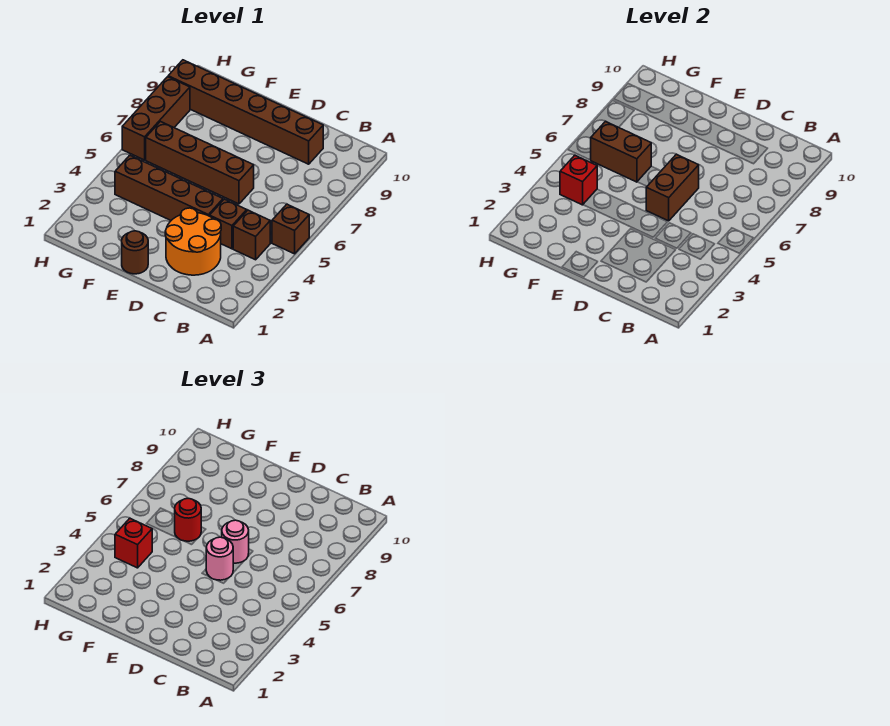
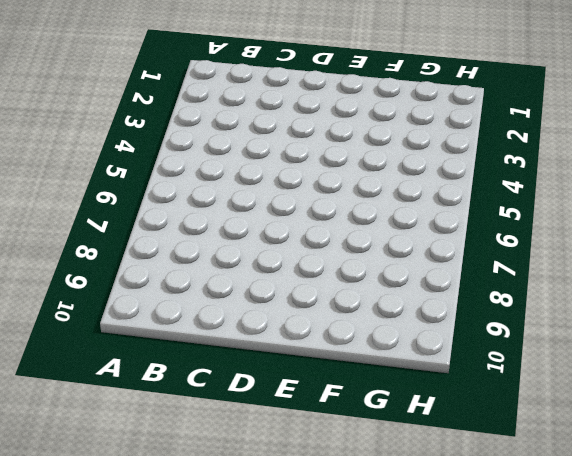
none -> brown brick A5 level 1
none -> brown brick B4 level 1
none -> orange round brick C2:D3 level 1

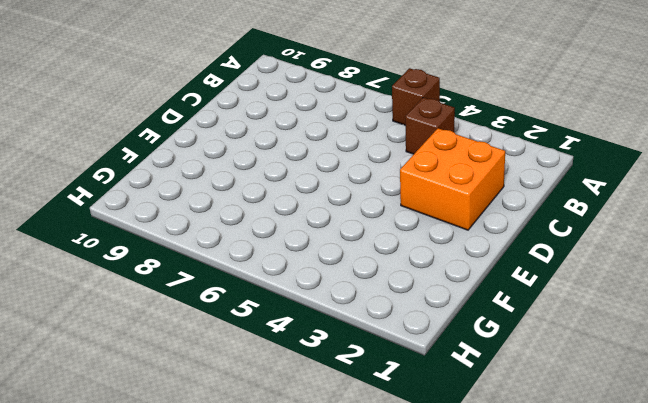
orange brick C2:D3 level 1 -> orange round brick C2:D3 level 1
none -> brown brick C4 level 1
none -> brown brick C9:H9 level 1
none -> brown brick D4:G4 level 1

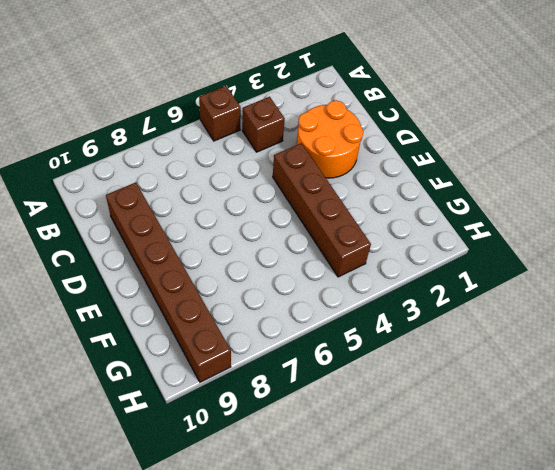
none -> brown brick C4 level 1
none -> brown brick D6:G6 level 1
none -> brown round brick E1 level 1

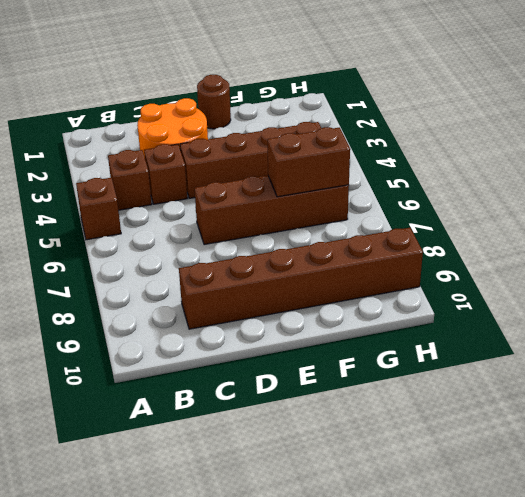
none -> brown brick H6:H8 level 1
none -> brown brick D5:D6 level 2
none -> red brick G4 level 2

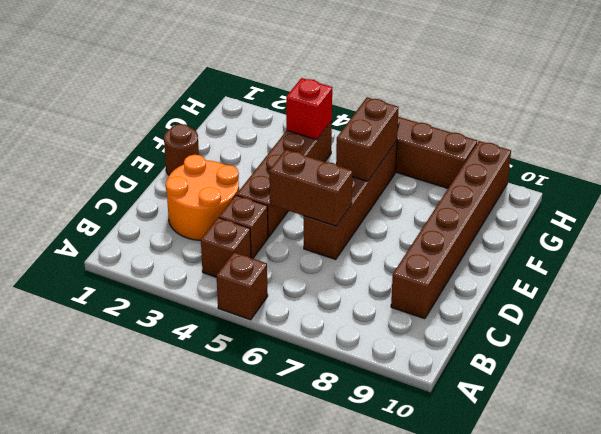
none -> pink round brick D5 level 3
none -> pink round brick D6 level 3
none -> red round brick F6 level 3

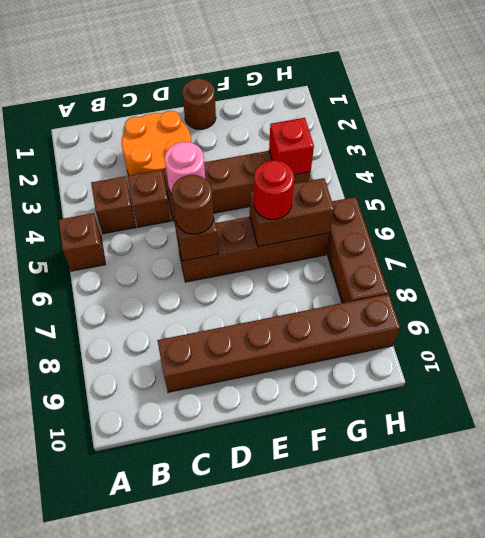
brown round brick D6 level 3 -> pink round brick D6 level 3
none -> red brick G4 level 3

